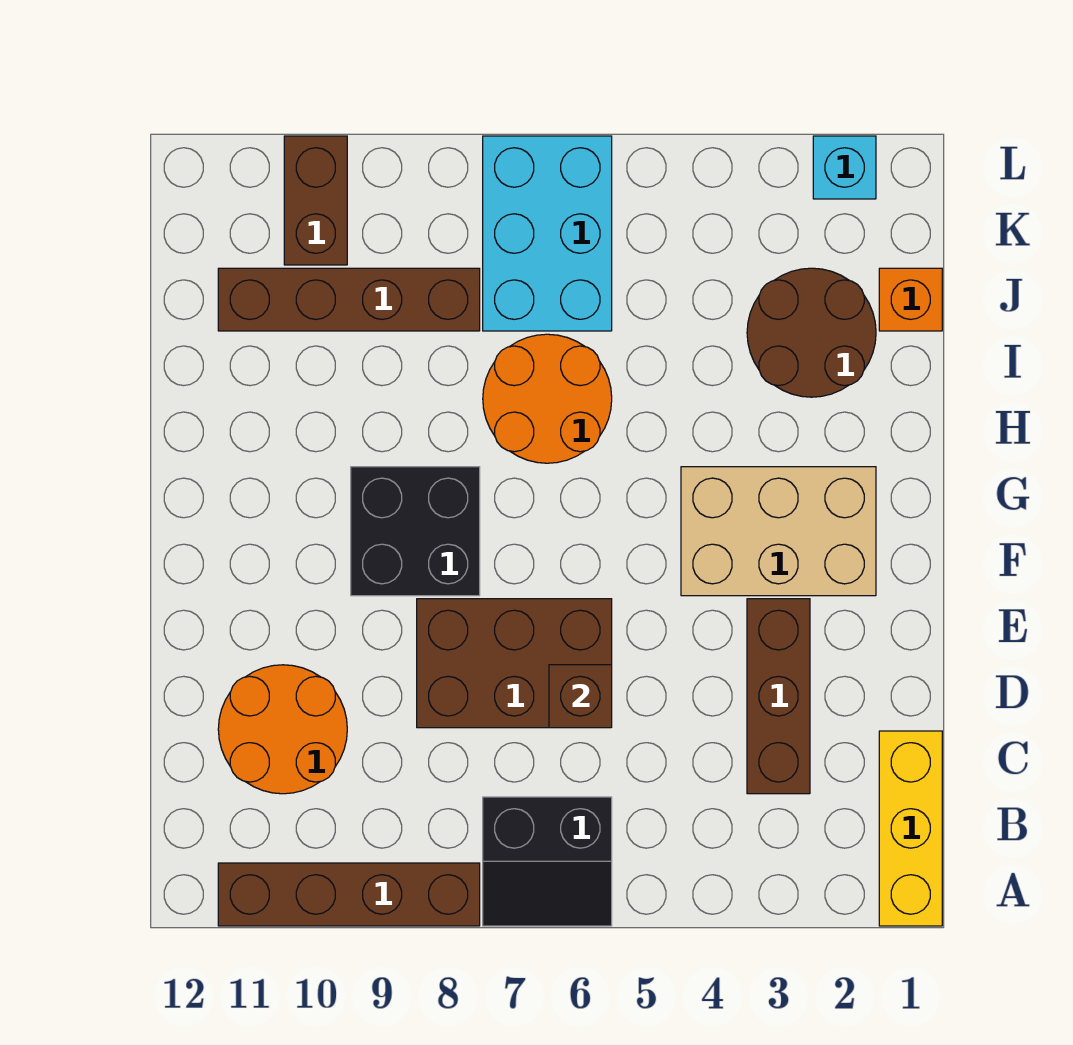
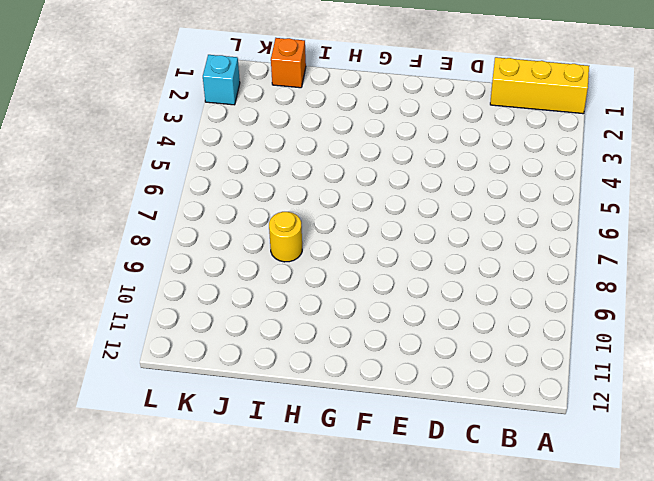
yellow round brick I8 level 1 -> none
none -> black slope A6:B7 level 1 top B
none -> brown brick A8:A11 level 1
none -> brown brick C3:E3 level 1

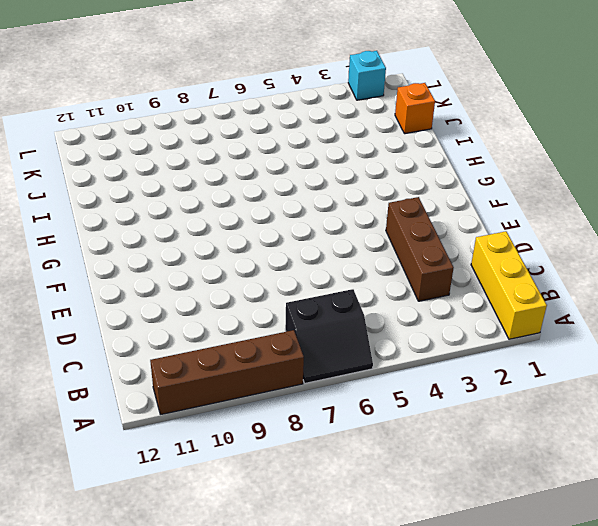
none -> orange round brick C10:D11 level 1
none -> brown brick D6:E8 level 1
none -> tan brick F2:G4 level 1

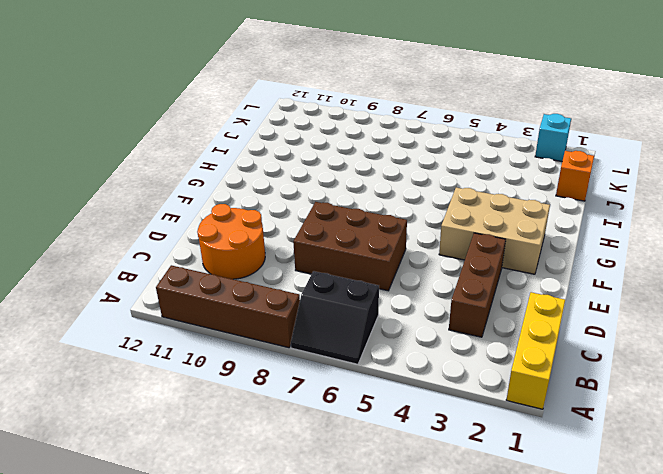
none -> black brick F8:G9 level 1
none -> orange round brick H6:I7 level 1
none -> brown round brick I2:J3 level 1

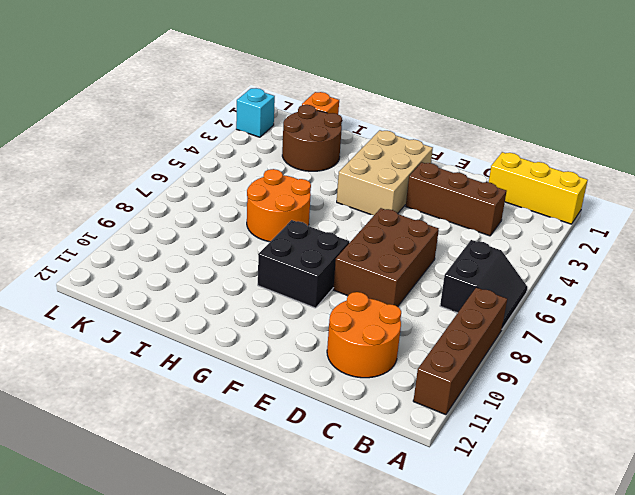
none -> cyan brick J6:L7 level 1
none -> brown brick J8:J11 level 1
none -> brown brick K10:L10 level 1

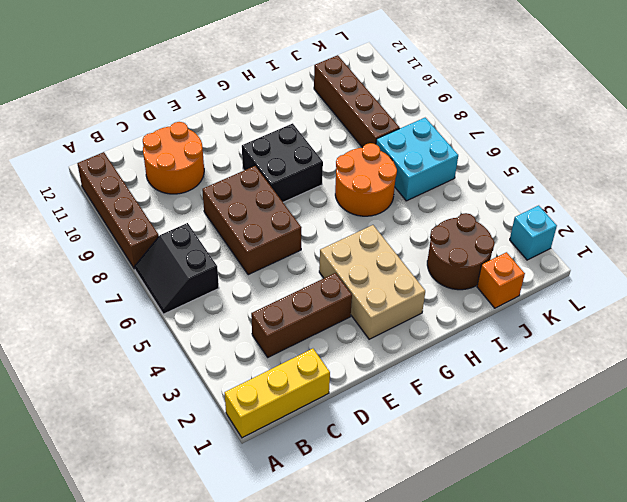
cyan brick J6:K7 level 1 -> cyan brick J6:L7 level 1
none -> brown brick K10:L10 level 1
none -> brown brick D6 level 2

